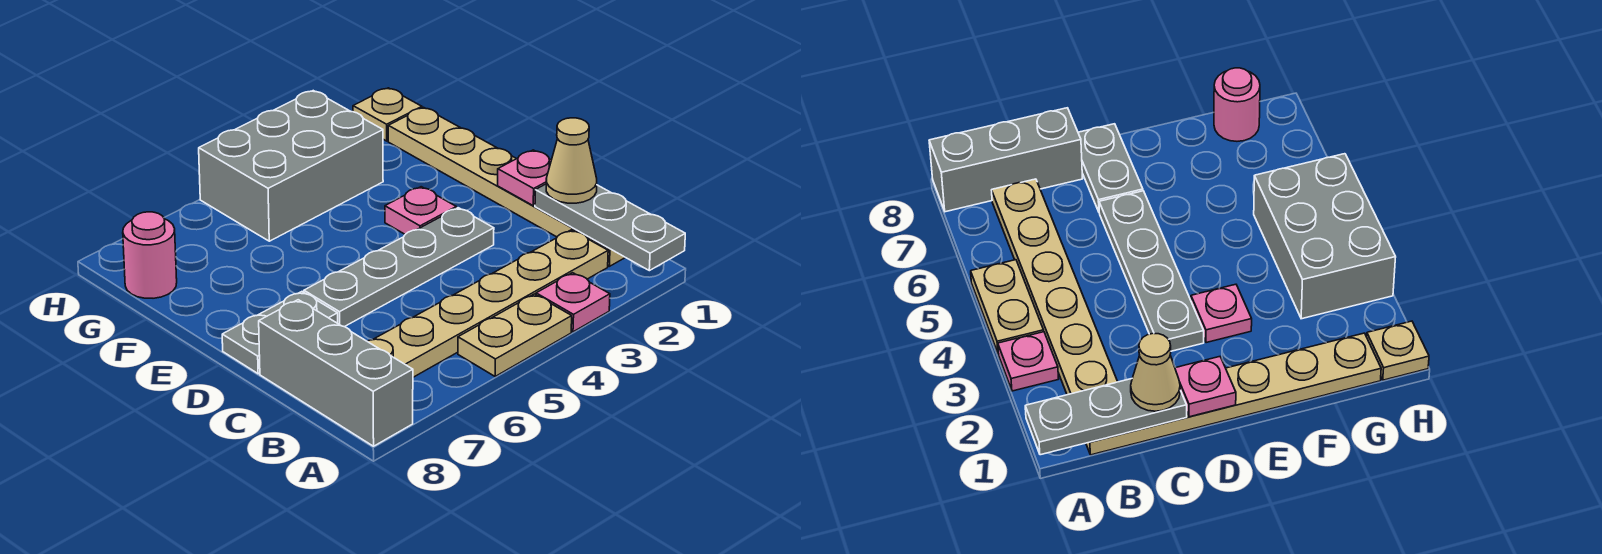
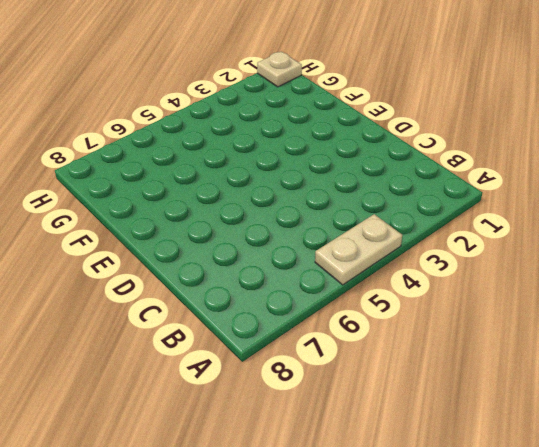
none -> pink plate A3 level 1
none -> grey brick A8:C8 level 1
none -> tan plate B1:G1 level 1

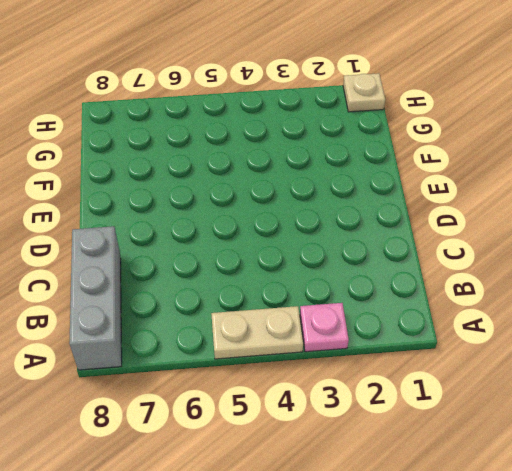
none -> tan plate B1:G1 level 1
none -> tan plate B2:B7 level 1
none -> grey plate D3:D6 level 1

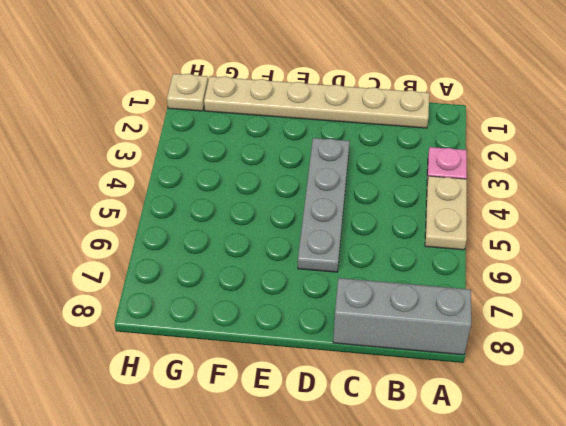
none -> tan plate B2:B7 level 1
none -> grey plate D7:D8 level 1
none -> pink plate E3 level 1

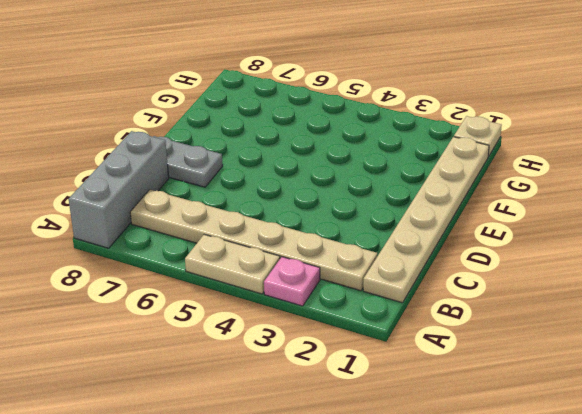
none -> grey plate D3:D6 level 1
none -> pink plate E3 level 1
none -> grey brick G3:H5 level 1

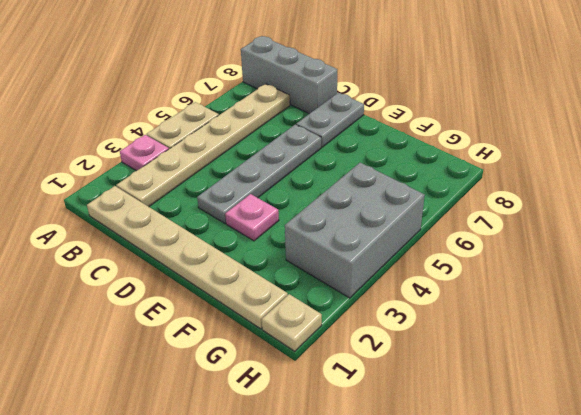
none -> pink round brick G8 level 1
none -> grey plate A1:C1 level 2
none -> pink plate D1 level 2

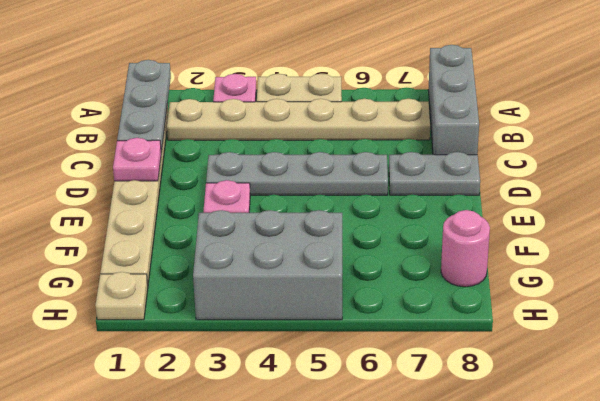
none -> tan cone C1 level 3

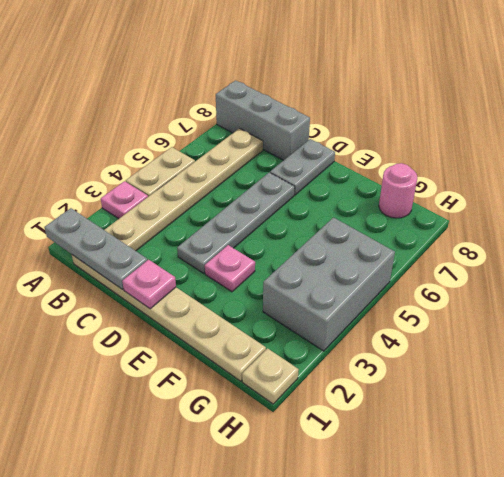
none -> tan cone C1 level 3

